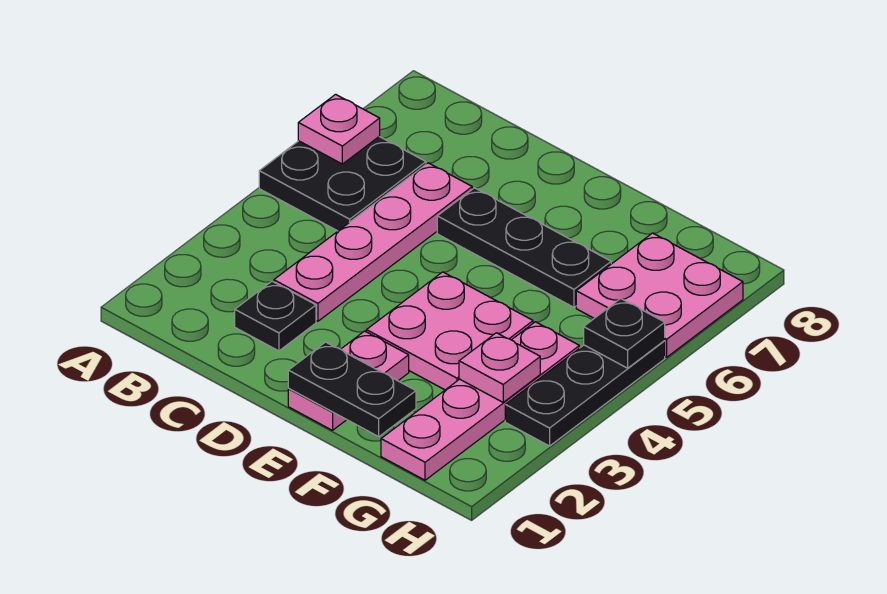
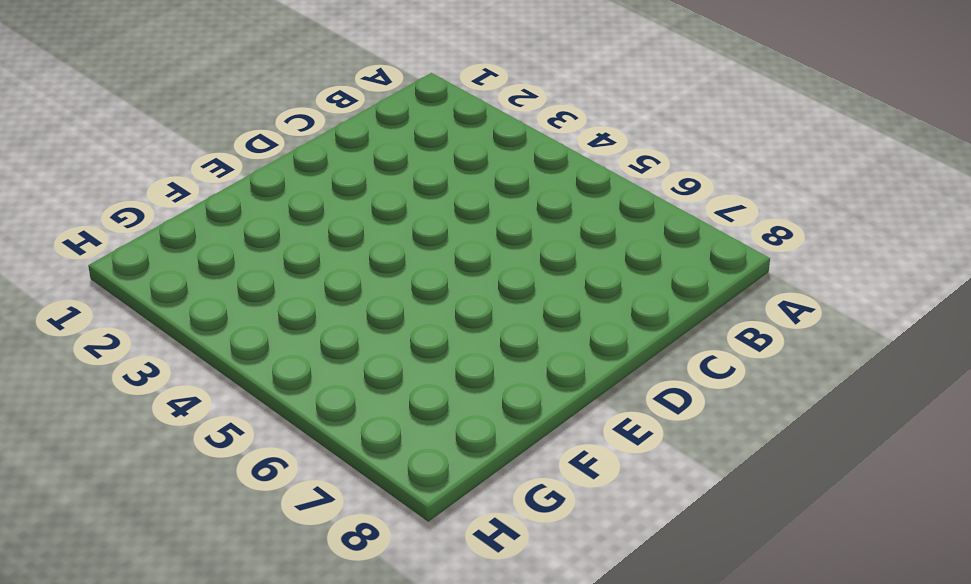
none -> black plate A5:B6 level 1
none -> black plate C2 level 1
none -> pink plate C3:C6 level 1

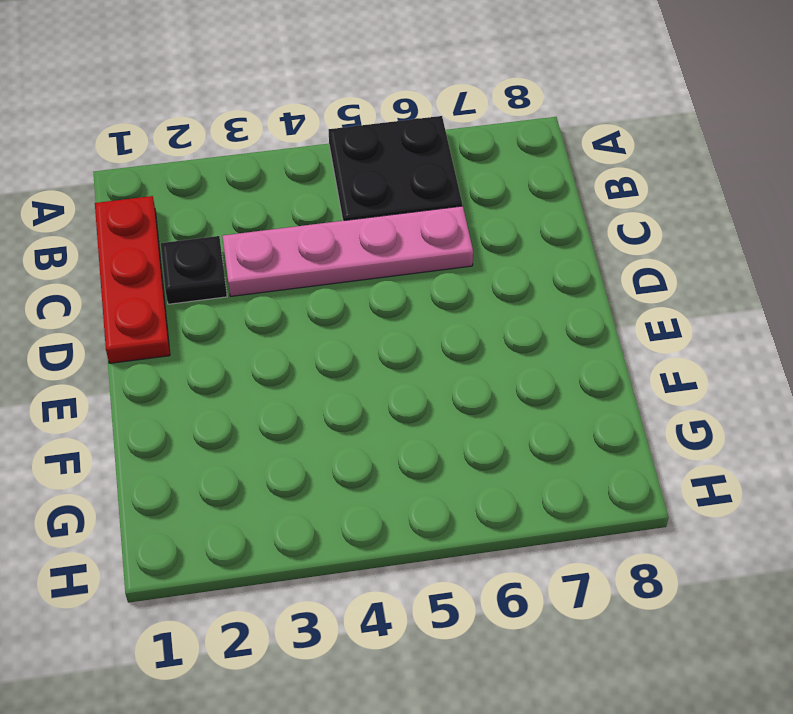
red plate B1:D1 level 1 -> none
none -> black plate D6:F6 level 1
none -> pink plate E1:E2 level 1
none -> pink plate E3:F4 level 1

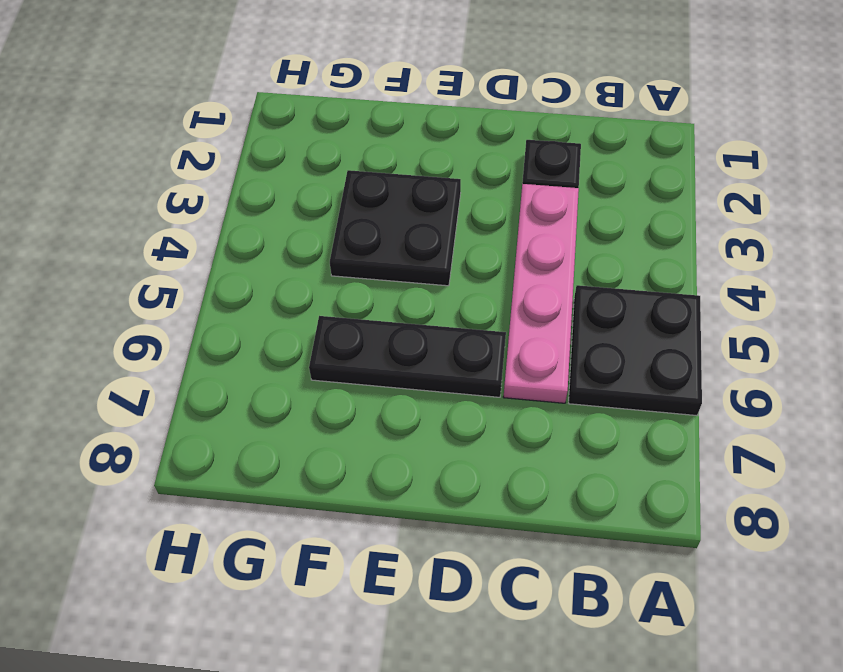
black plate E3:F4 level 1 -> pink plate E3:F4 level 1
none -> pink plate E1:E2 level 1
none -> pink plate G1:G4 level 1
none -> pink plate G6:H7 level 1

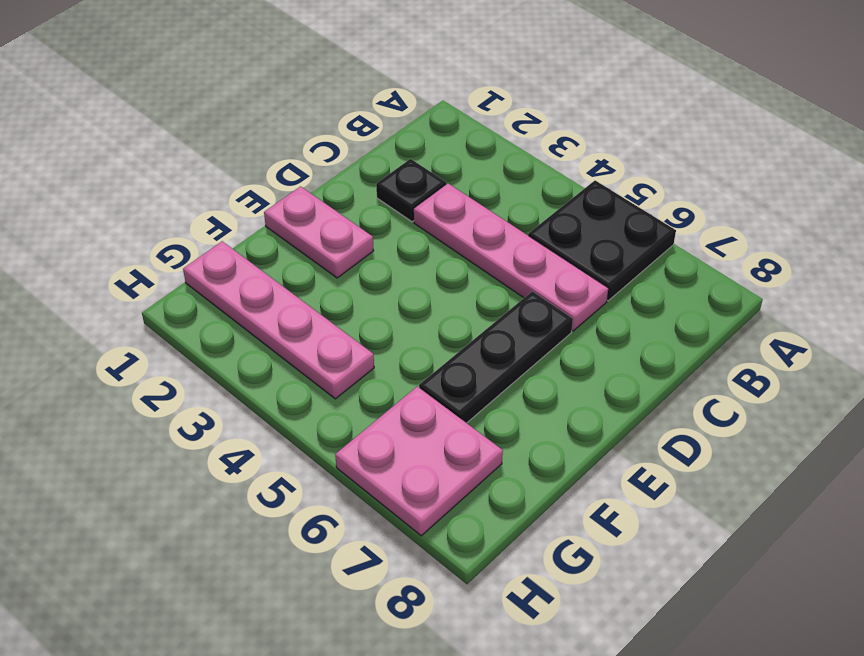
none -> pink plate E3:F4 level 1
none -> black plate H3:H5 level 1
none -> pink plate A6 level 2

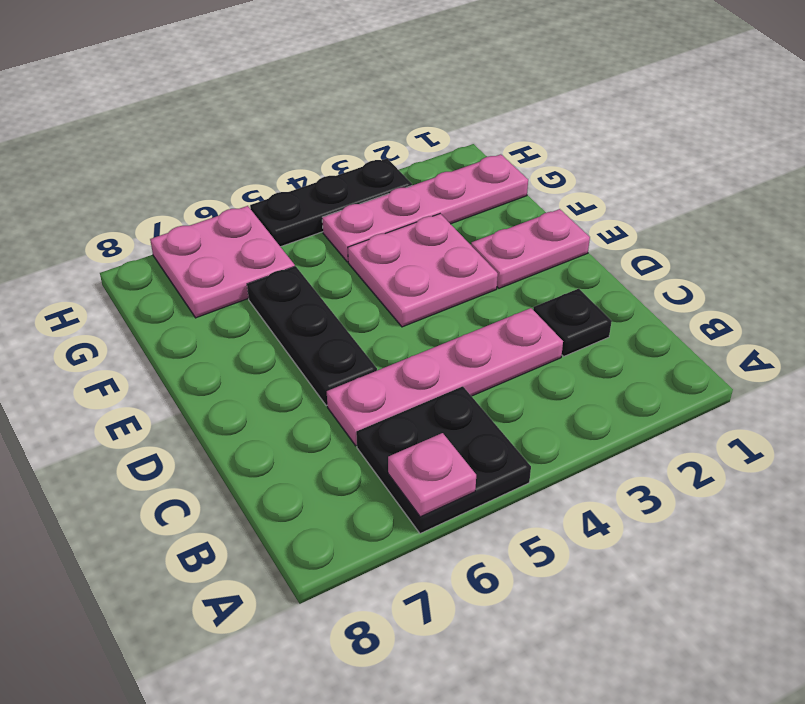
none -> black plate E1:F1 level 2
none -> pink plate G3 level 2
none -> black plate H5 level 2

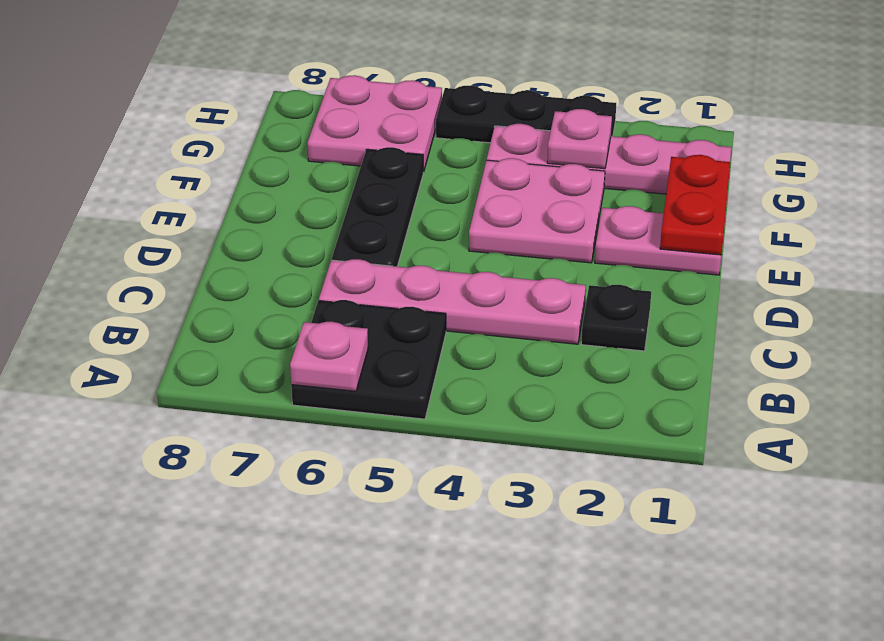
red plate E1:F1 level 2 -> black plate E1:F1 level 2
none -> black plate H5 level 2

